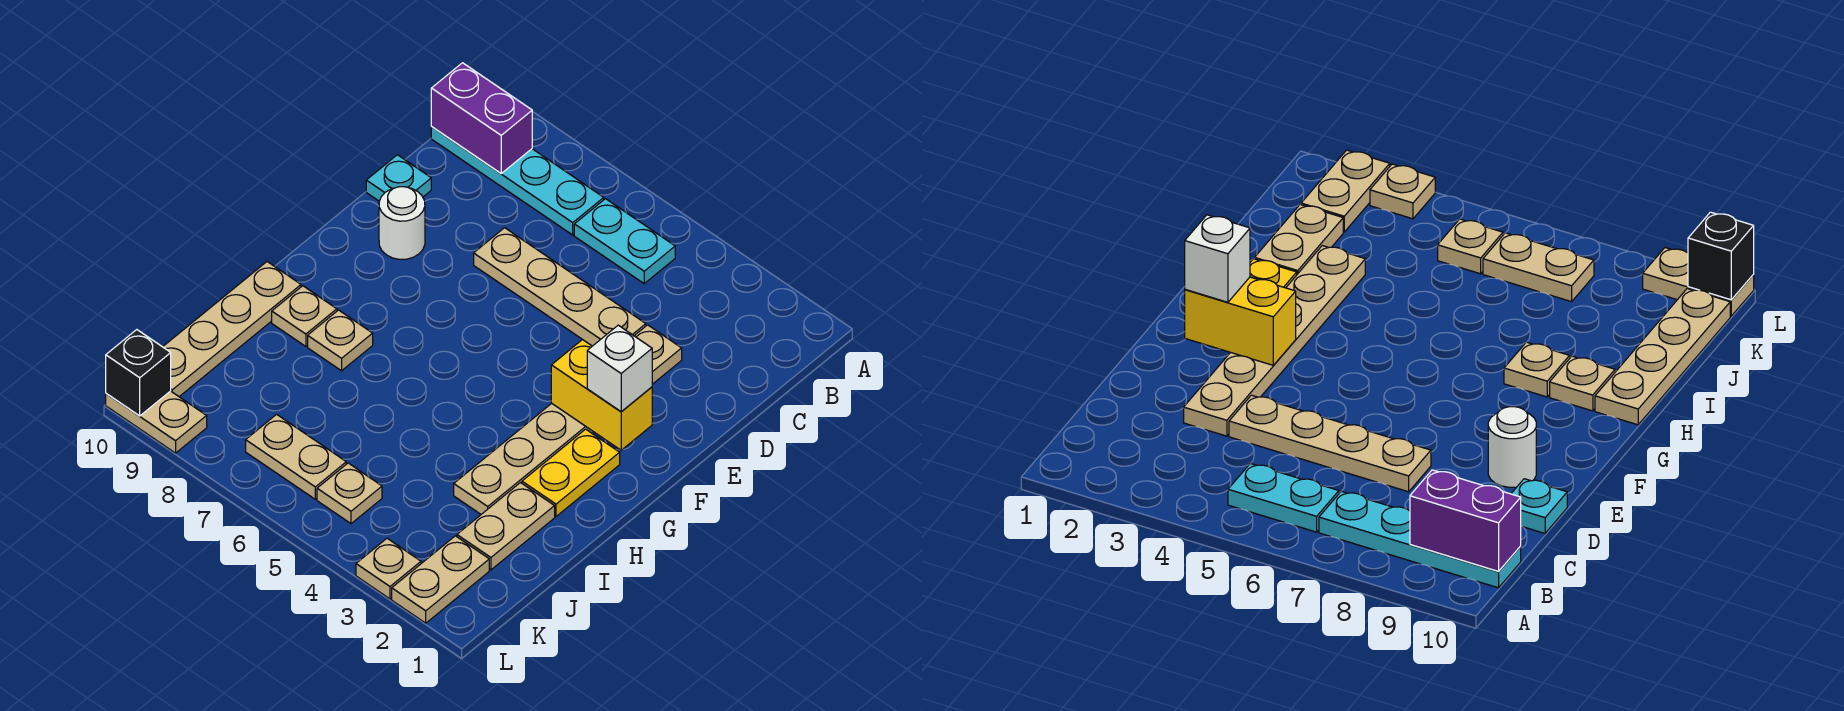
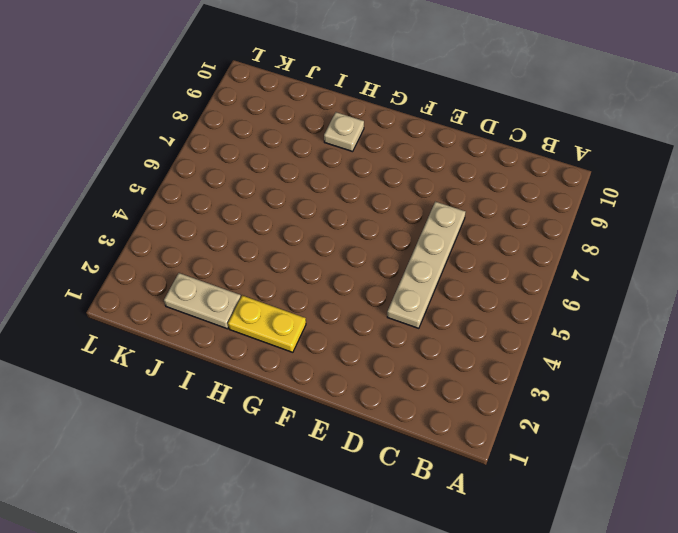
none -> cyan plate B5:B6 level 1
none -> cyan plate B7:B10 level 1
none -> tan plate D3:I3 level 1

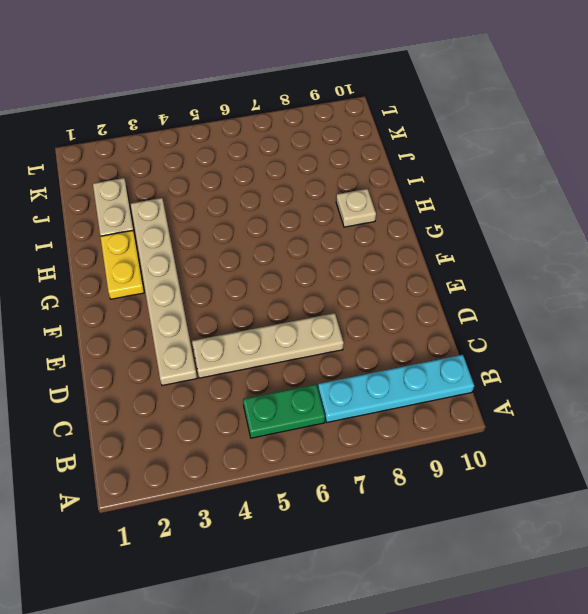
green plate B5:B6 level 1 -> cyan plate B5:B6 level 1
none -> cyan plate D10 level 1
none -> white round brick E9 level 1
none -> tan plate H8 level 1

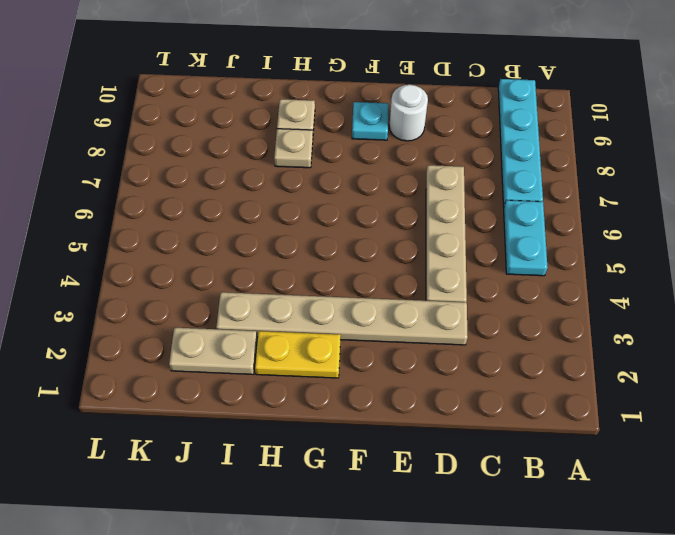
cyan plate F9 level 1 -> cyan plate D10 level 1
none -> tan plate H10:K10 level 1
none -> tan plate K2:L2 level 1
none -> tan plate K5 level 1

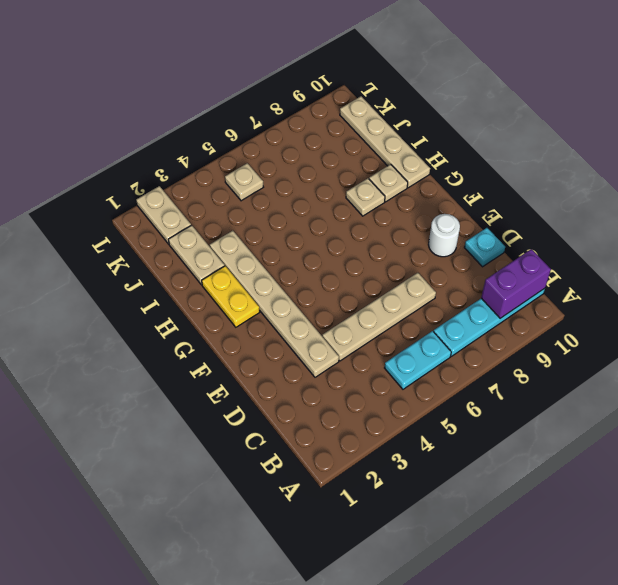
none -> tan plate K6:K7 level 1
none -> tan plate L3 level 1
none -> tan plate L9:L10 level 1

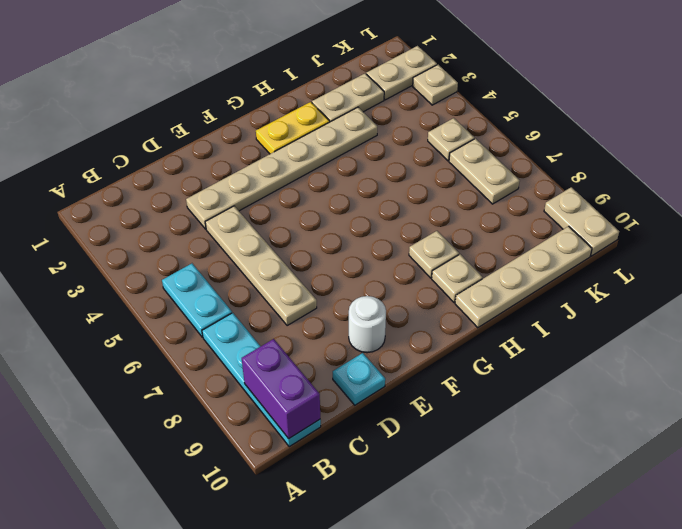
none -> yellow brick F2:F3 level 2
none -> black brick L10 level 2
none -> white brick F2 level 3

